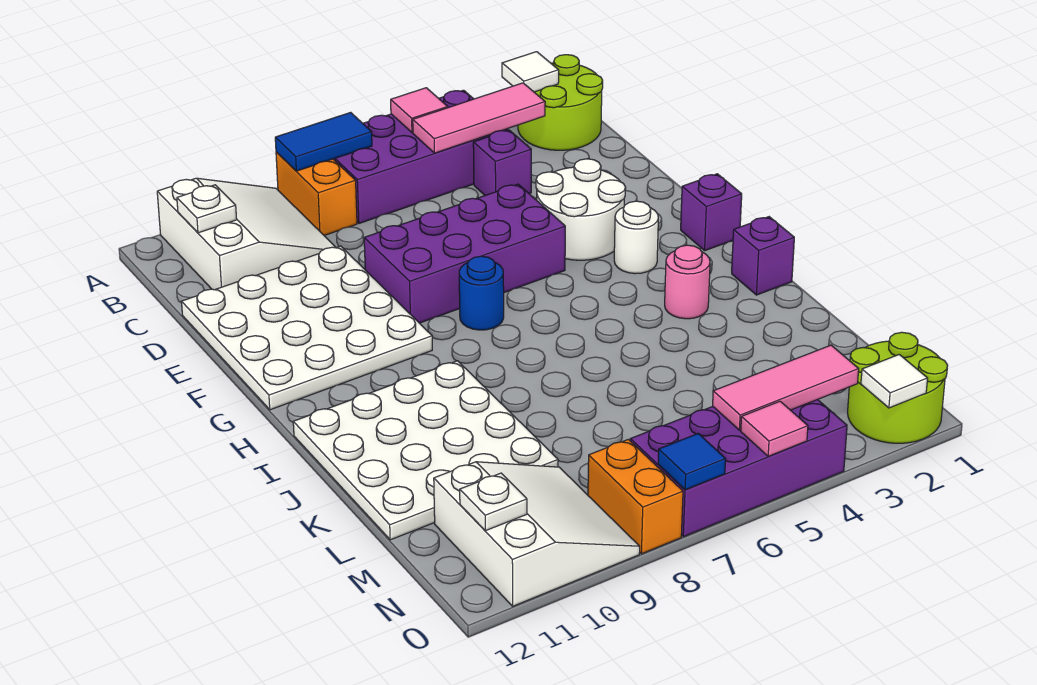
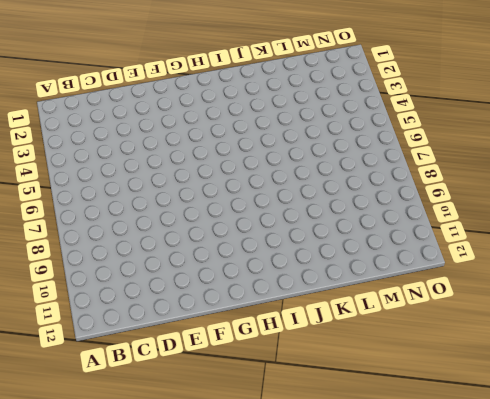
none -> lime round brick A1:B2 level 1
none -> purple brick A4:B7 level 1
none -> orange brick A8:B8 level 1

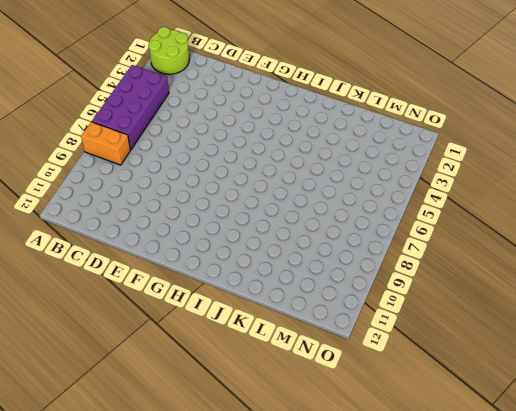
none -> white slope A9:C11 level 1 top 11
none -> purple brick C4 level 1
none -> white plate D9:G12 level 1

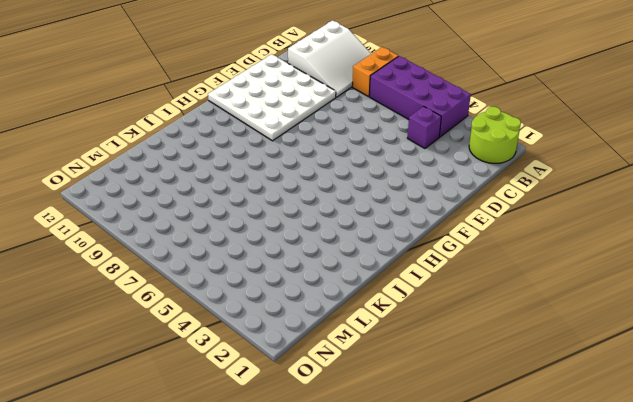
none -> white round brick E3:F4 level 1
none -> purple brick E5:F8 level 1
none -> purple brick G1 level 1

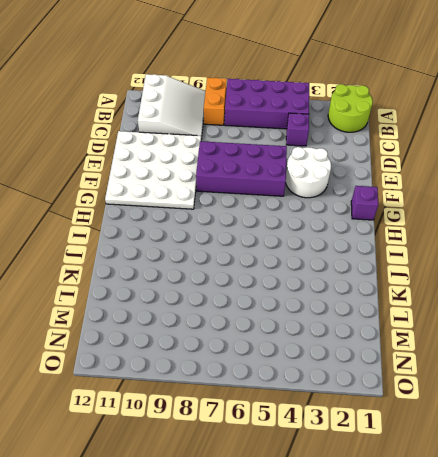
none -> white round brick G3 level 1
none -> blue round brick G7 level 1
none -> purple brick I1 level 1

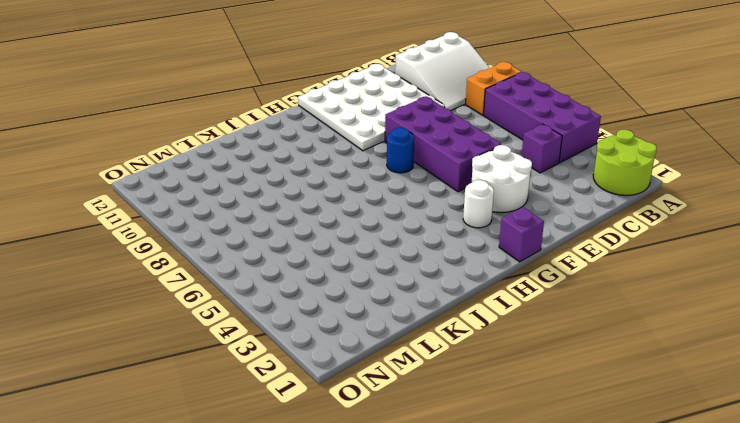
none -> purple brick I1 level 1
none -> pink round brick I3 level 1
none -> white plate I9:L12 level 1

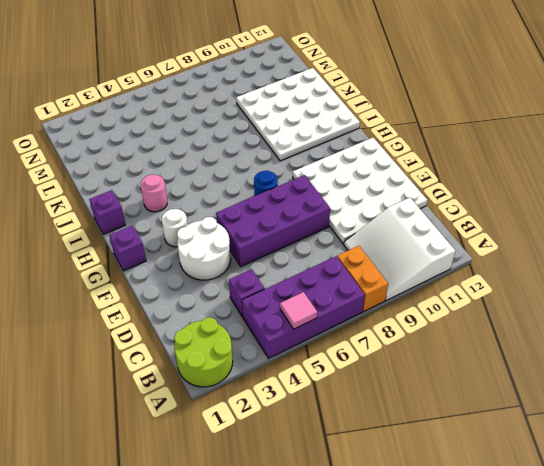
none -> white slope M9:O11 level 1 top 11
none -> lime round brick N1:O2 level 1
none -> purple brick N4:O7 level 1

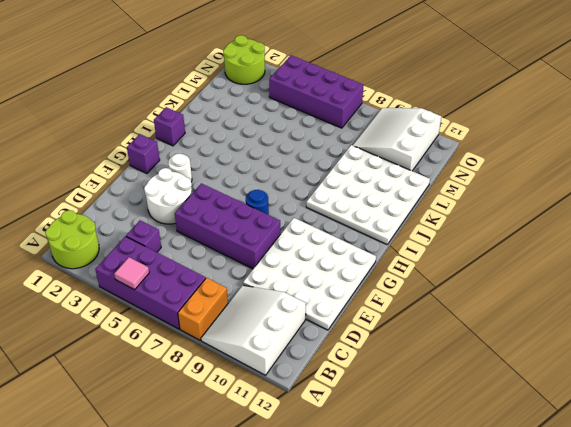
none -> pink round brick I3 level 1
none -> orange brick N8:O8 level 1
none -> white tile A2 level 2

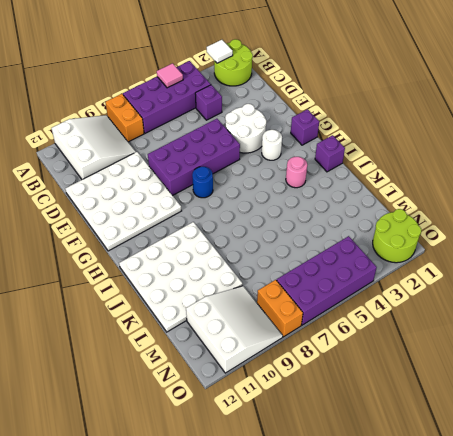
none -> blue tile A7:A8 level 2
none -> pink tile B3:B5 level 2
none -> white plate B11 level 2

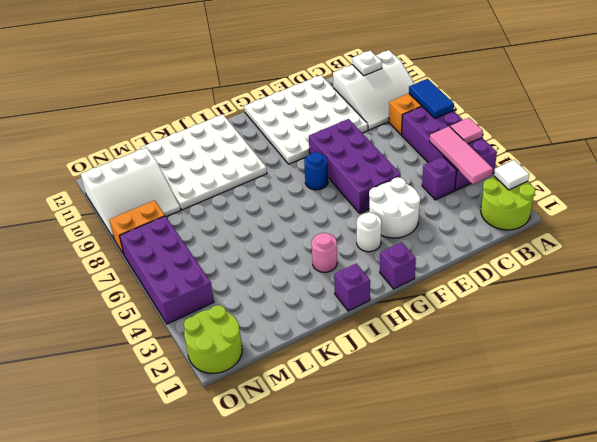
none -> pink tile N3:N5 level 2
none -> white plate N11 level 2
none -> white tile O2 level 2

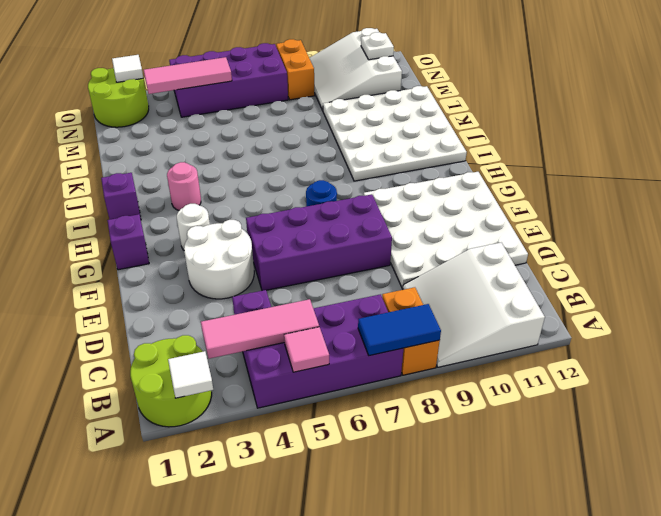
none -> white plate B11 level 2
none -> pink tile O5 level 2
none -> blue tile O7 level 2

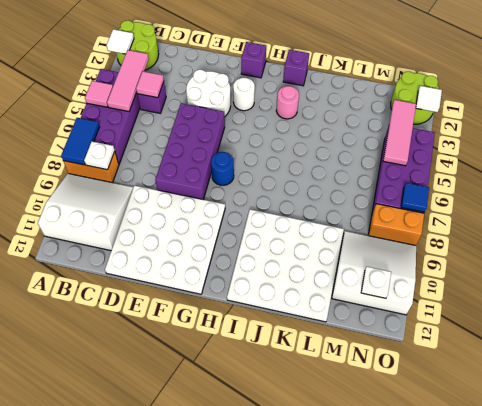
white plate B8 level 2 -> white plate B11 level 2
pink tile C4 level 2 -> pink tile O5 level 2

